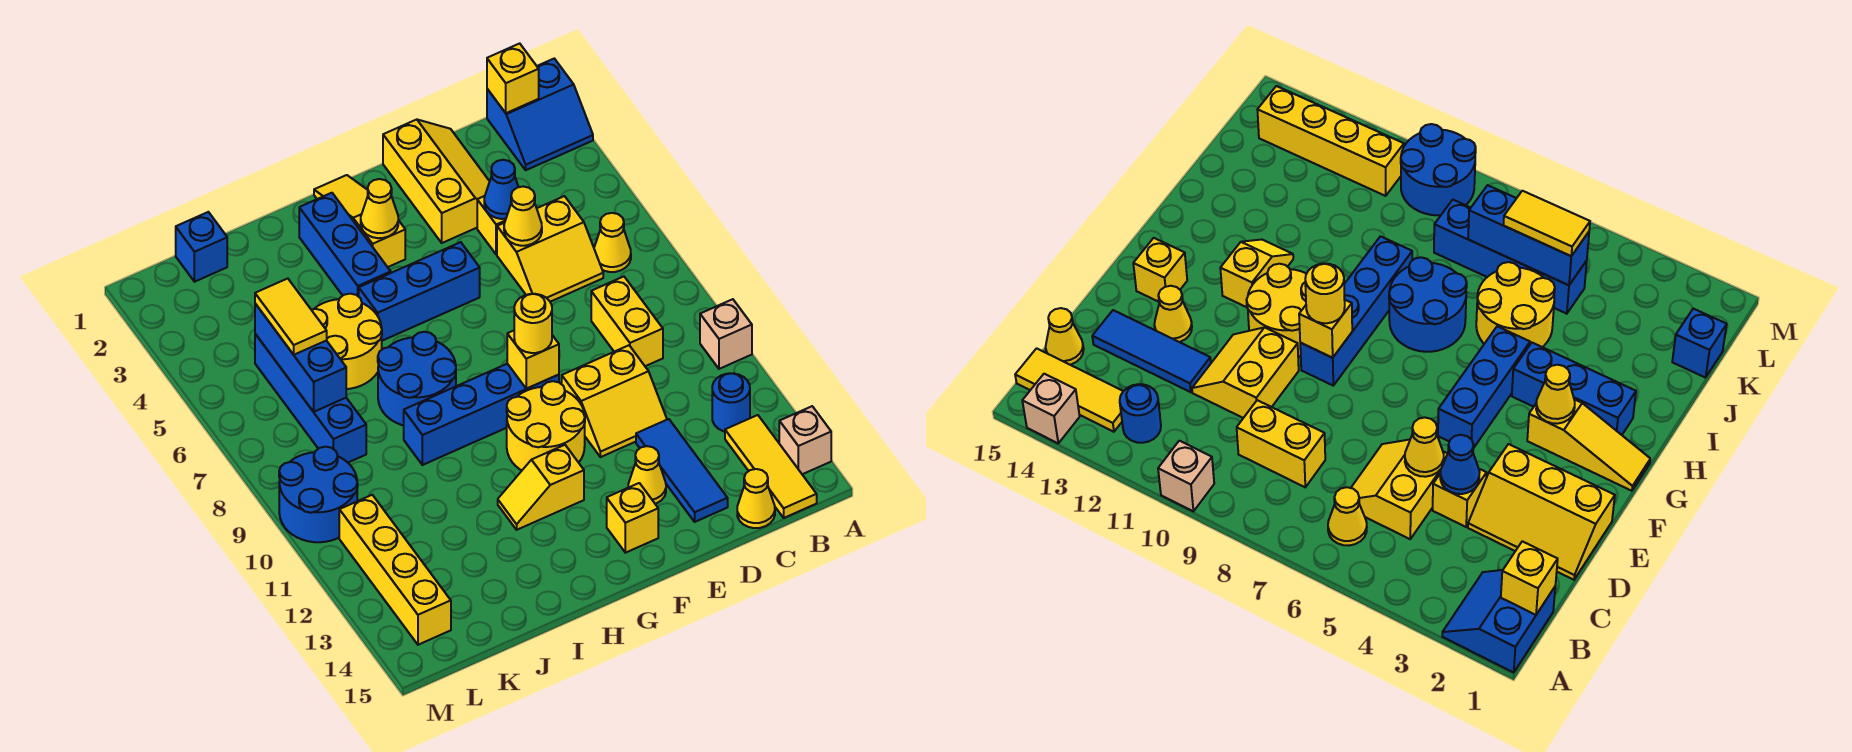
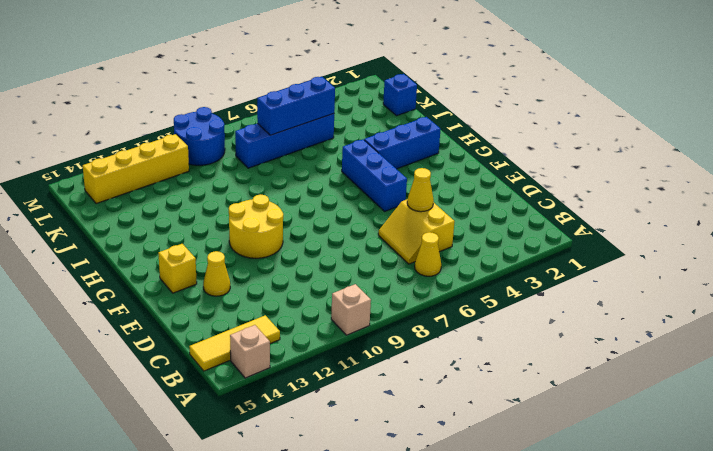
none -> blue slope A1:B2 level 1 top 1
none -> blue round brick B12 level 1
none -> yellow brick C8:C9 level 1
none -> yellow cone C15 level 1

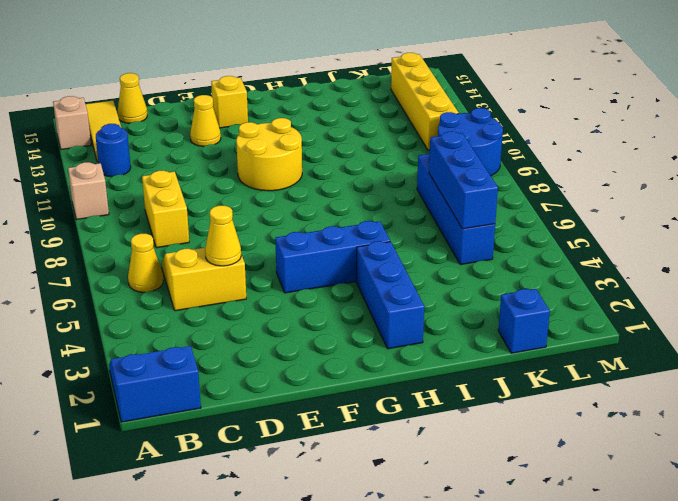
none -> yellow slope D1:E3 level 1 top E
none -> yellow brick D4 level 1
none -> yellow slope D10:E11 level 1 top 10
none -> blue tile D12:D14 level 1

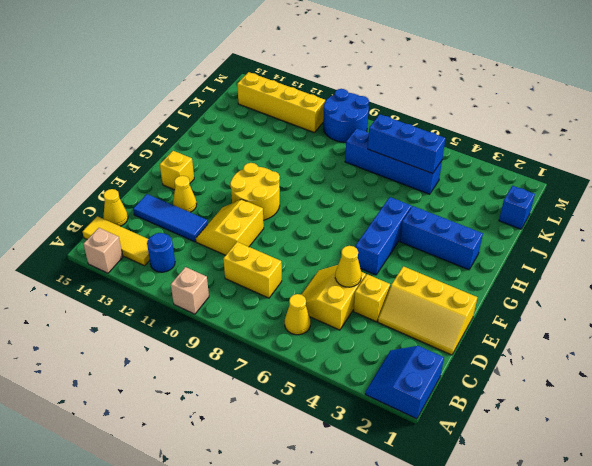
none -> blue brick F9:I9 level 1
none -> yellow slope G1:G3 level 1 top 3
none -> yellow slope G12:H12 level 1 top G
none -> blue round brick H7:I8 level 1

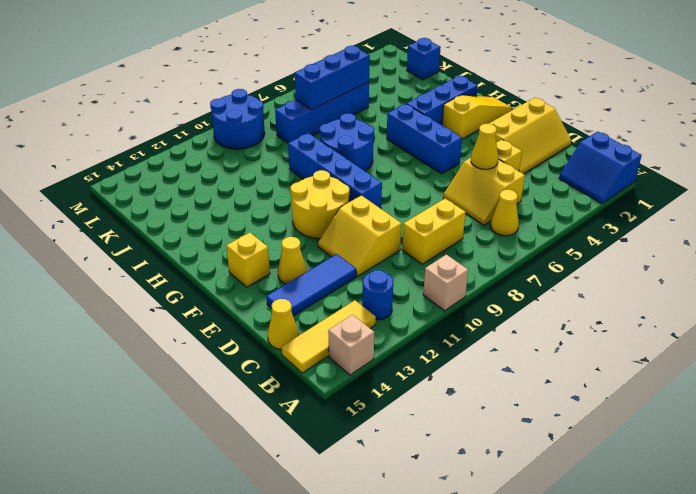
none -> yellow slope G12:H12 level 1 top G
none -> yellow round brick I5:J6 level 1
none -> yellow brick L11:L14 level 1
none -> yellow brick B1 level 2

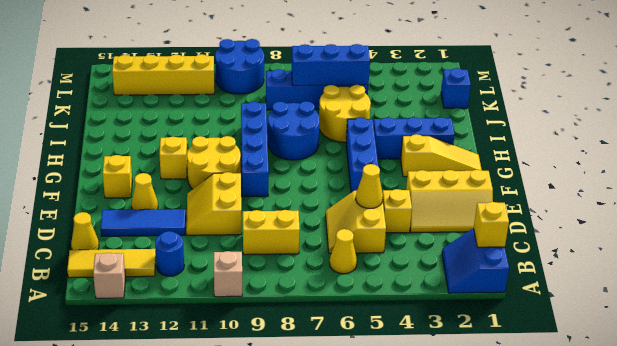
none -> blue cone D4 level 2
none -> yellow brick F9 level 2
none -> yellow cone G3 level 2
none -> yellow round brick F9 level 3

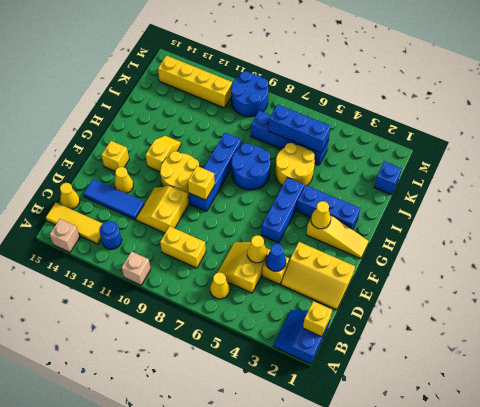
none -> yellow round brick F9 level 3
none -> yellow tile K5:K6 level 3

